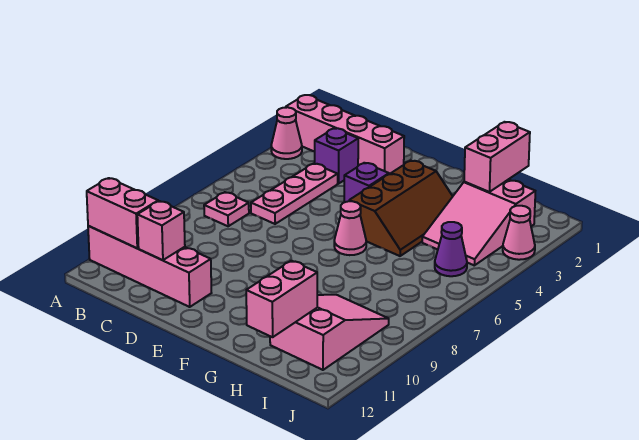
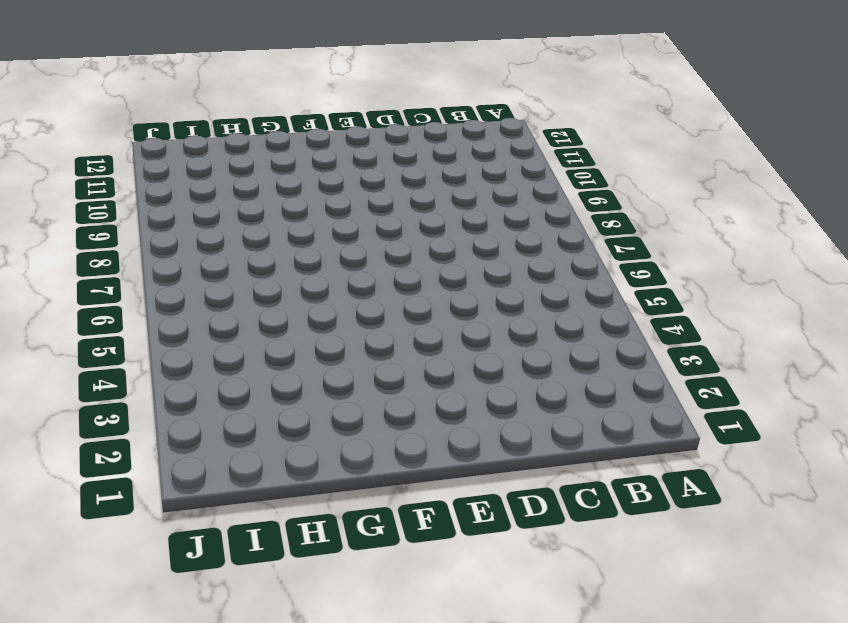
none -> pink brick A2:D2 level 1
none -> pink cone A3 level 1
none -> pink brick A11:D11 level 1

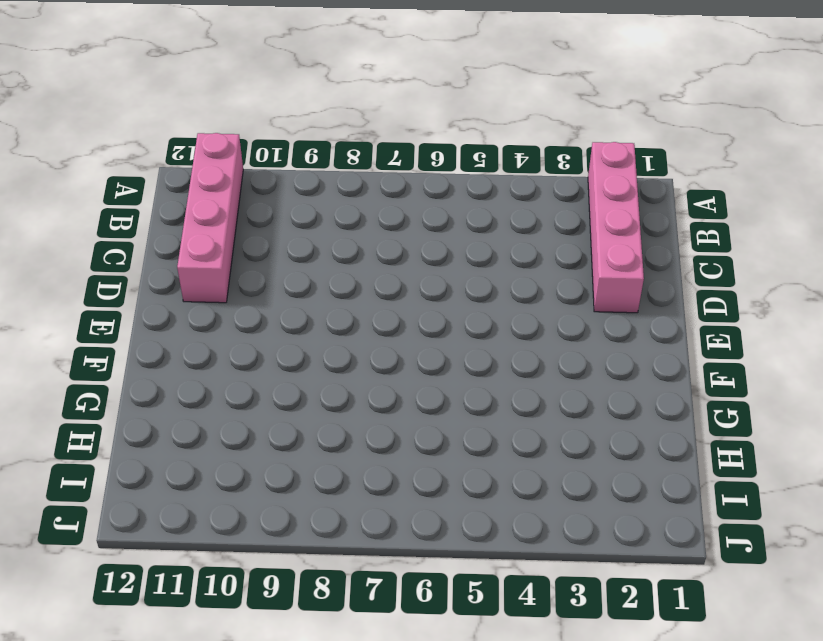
none -> pink cone A3 level 1
none -> pink plate B7 level 1
none -> purple brick C3 level 1

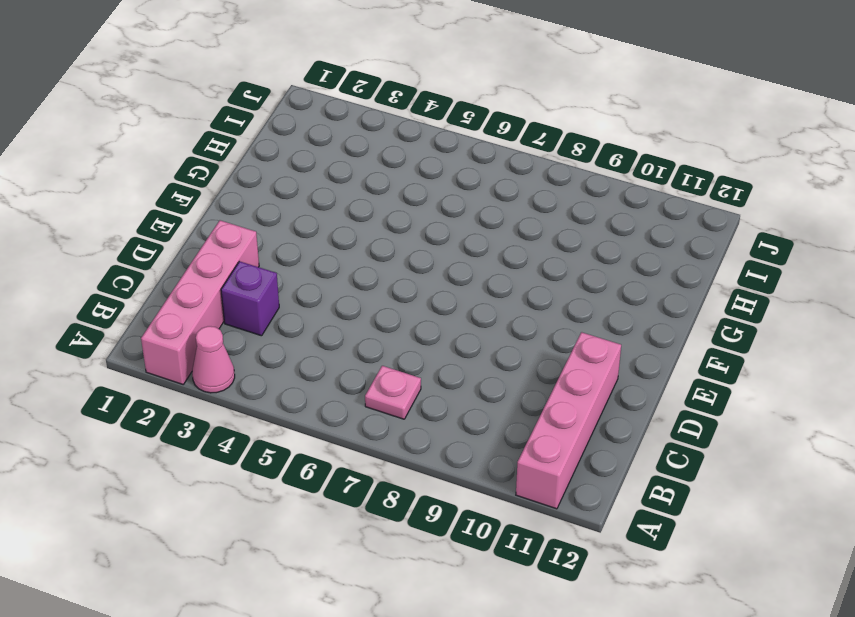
none -> pink plate C4:C6 level 1
none -> purple brick E4 level 1
none -> brown slope F3:G5 level 1 top F

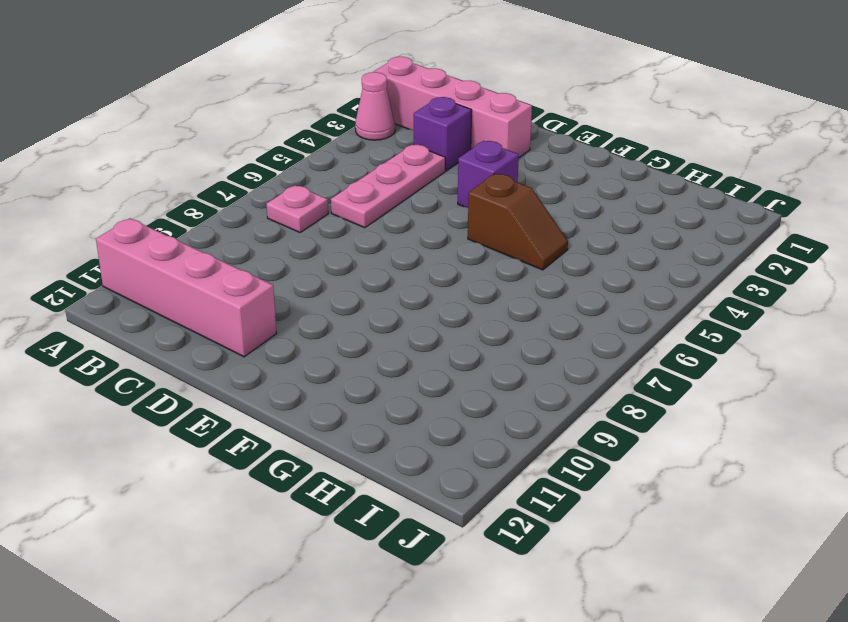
brown slope F5:G5 level 1 top F -> brown slope F3:G5 level 1 top F
none -> pink cone F6 level 1
none -> pink slope H2:I4 level 1 top 2
none -> pink slope H9:I11 level 1 top 11

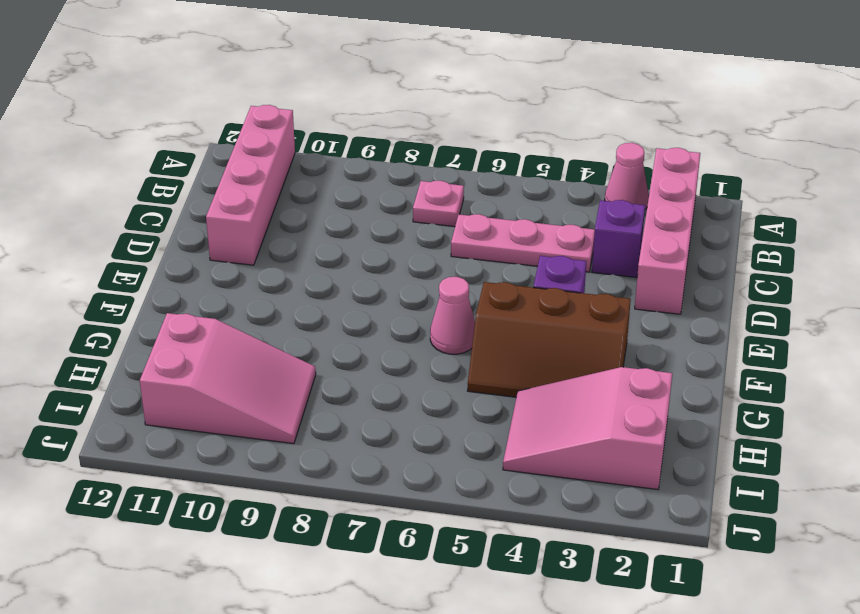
none -> purple cone I5 level 1
none -> pink cone J3 level 1
none -> pink brick A11:B11 level 2

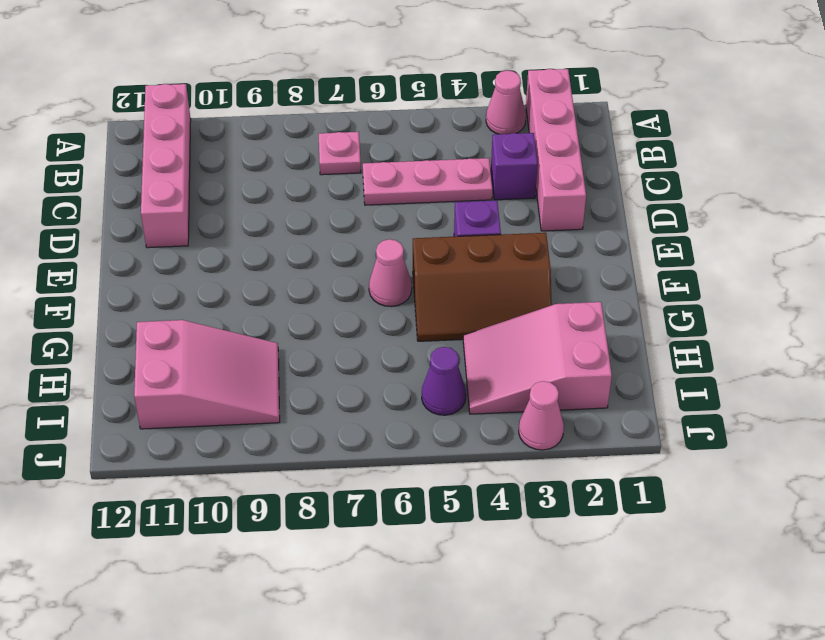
none -> pink brick A11:B11 level 2
none -> pink brick C11 level 2
none -> pink brick H1:H2 level 2

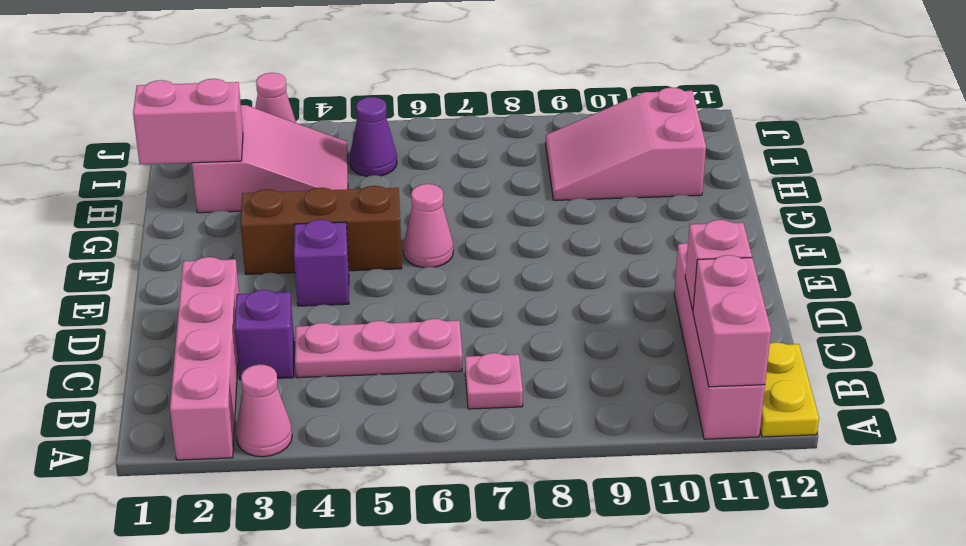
yellow plate A12:B12 level 1 -> none
none -> pink brick H11:H12 level 2

